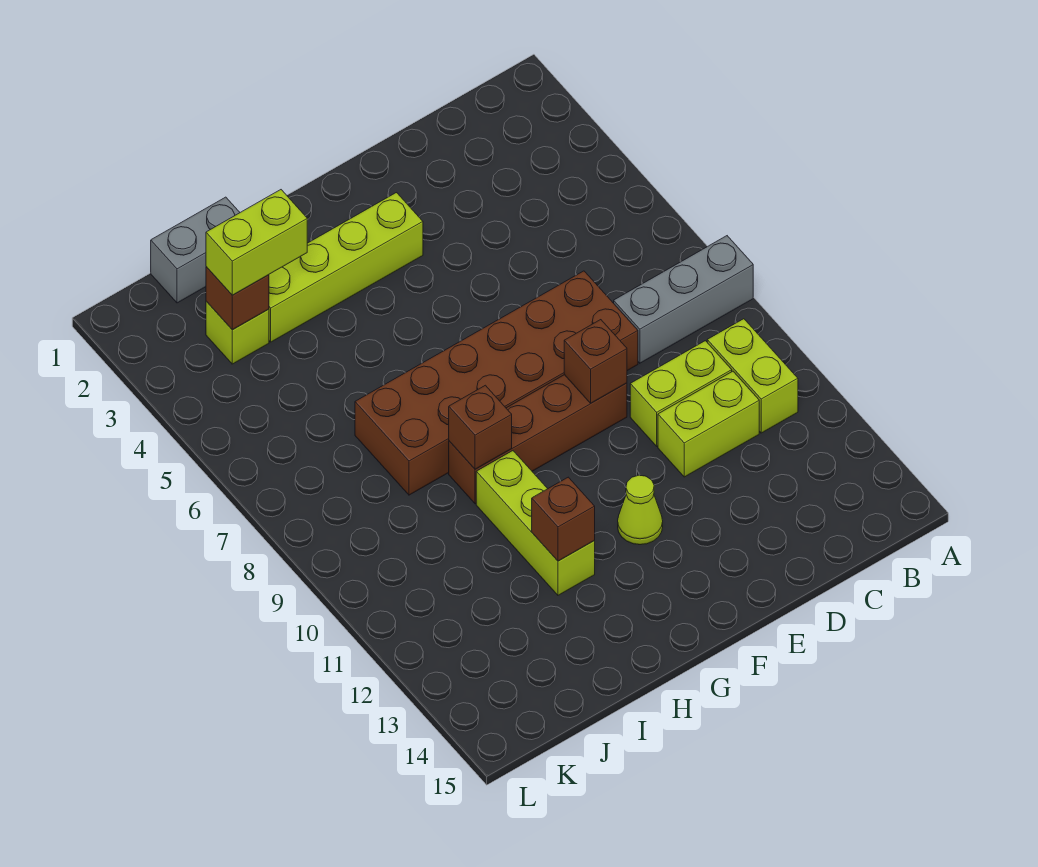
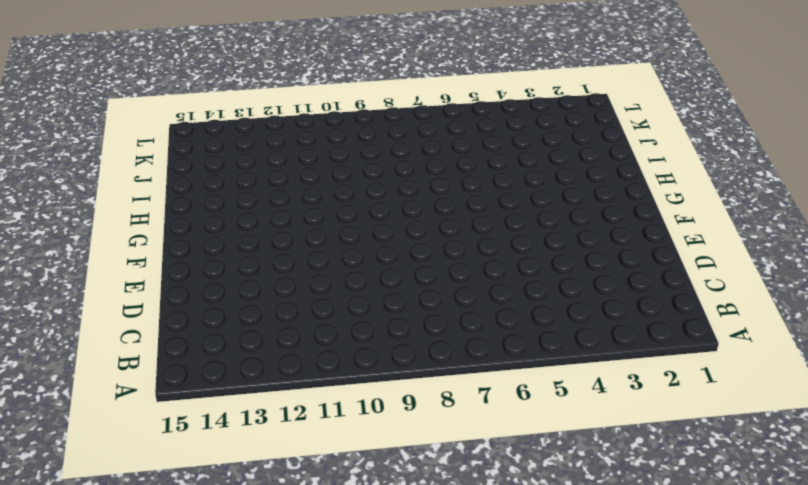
none -> grey brick A8:C8 level 1
none -> lime brick B10:B11 level 1
none -> lime brick C10:D10 level 1

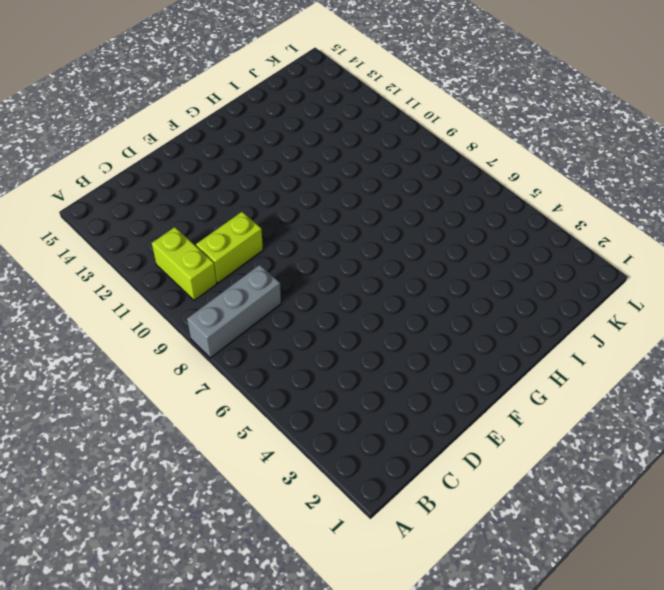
none -> lime brick C11:D11 level 1
none -> brown brick D7:I8 level 1
none -> brown brick E9:H9 level 1

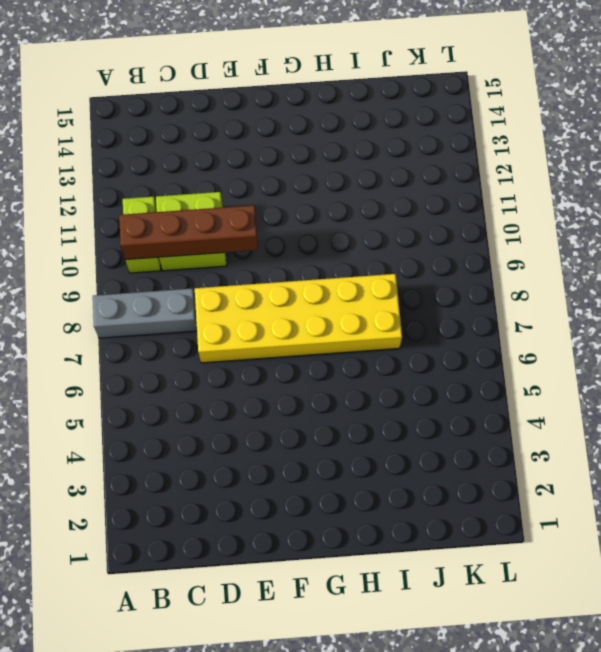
brown brick B10:E10 level 2 -> brown brick E9:H9 level 1
yellow brick D7:I8 level 1 -> brown brick D7:I8 level 1
none -> lime brick F3:I3 level 1
none -> lime cone F12 level 1
none -> lime brick H10:H12 level 1

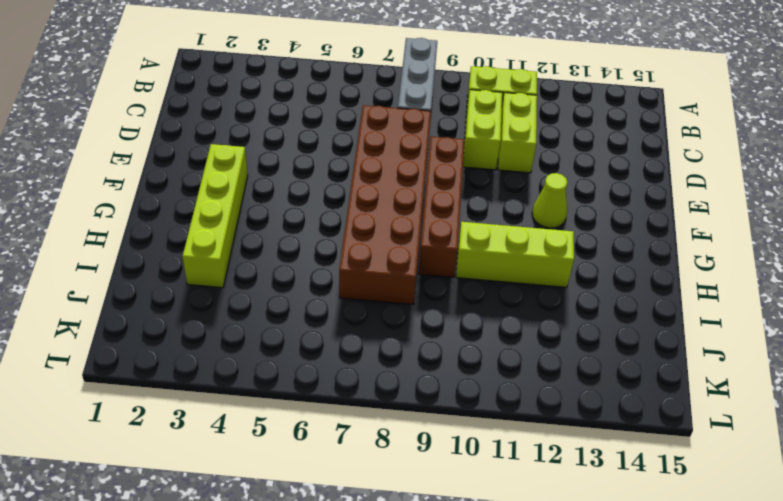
none -> grey brick I1:J1 level 1
none -> lime brick J3 level 1
none -> brown brick E9 level 2

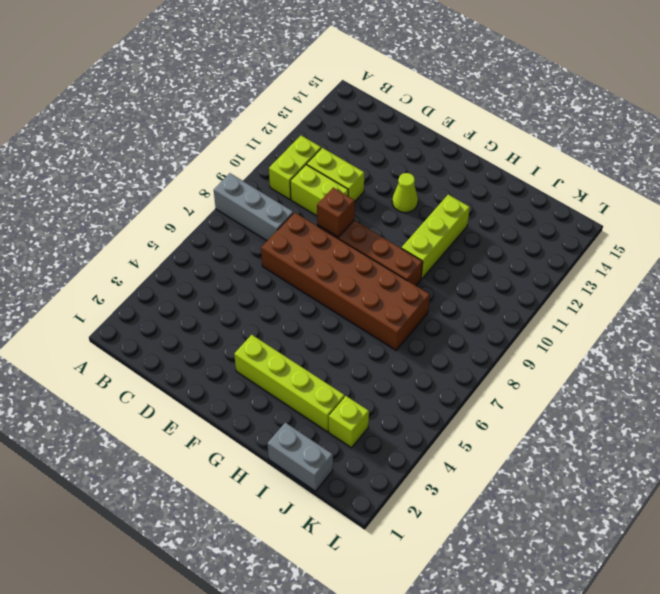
none -> brown brick H9 level 2
none -> brown brick H12 level 2
none -> brown brick J3 level 2

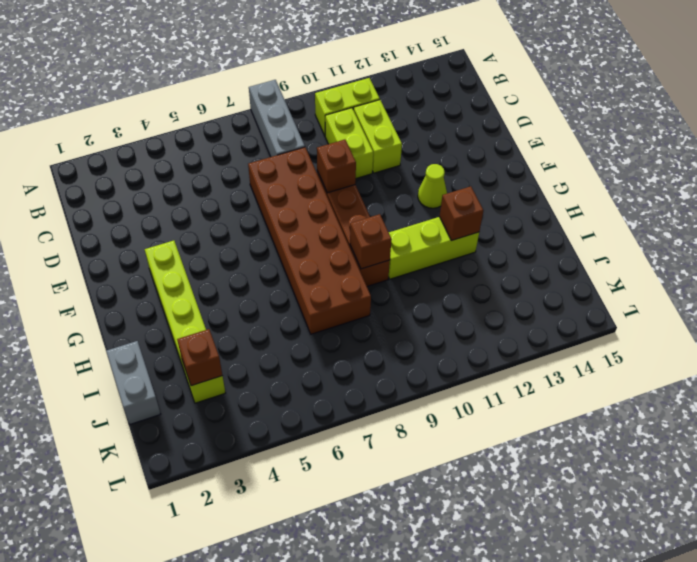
none -> lime brick I3:J3 level 3

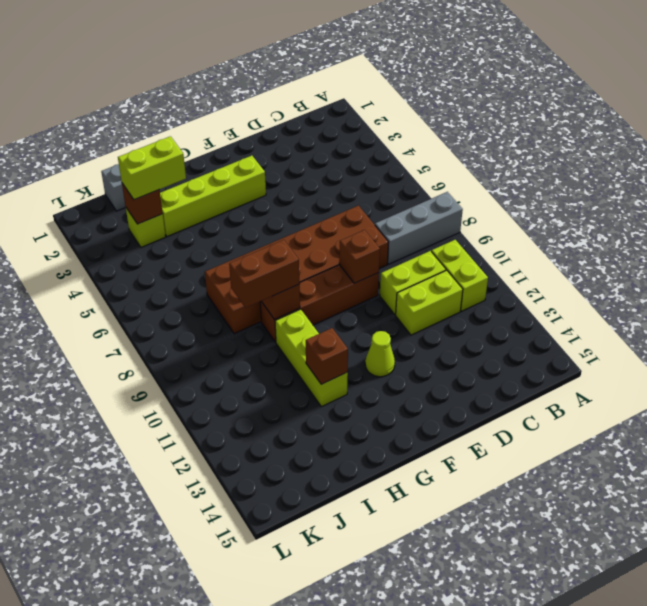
brown brick H9:I9 level 3 -> none

